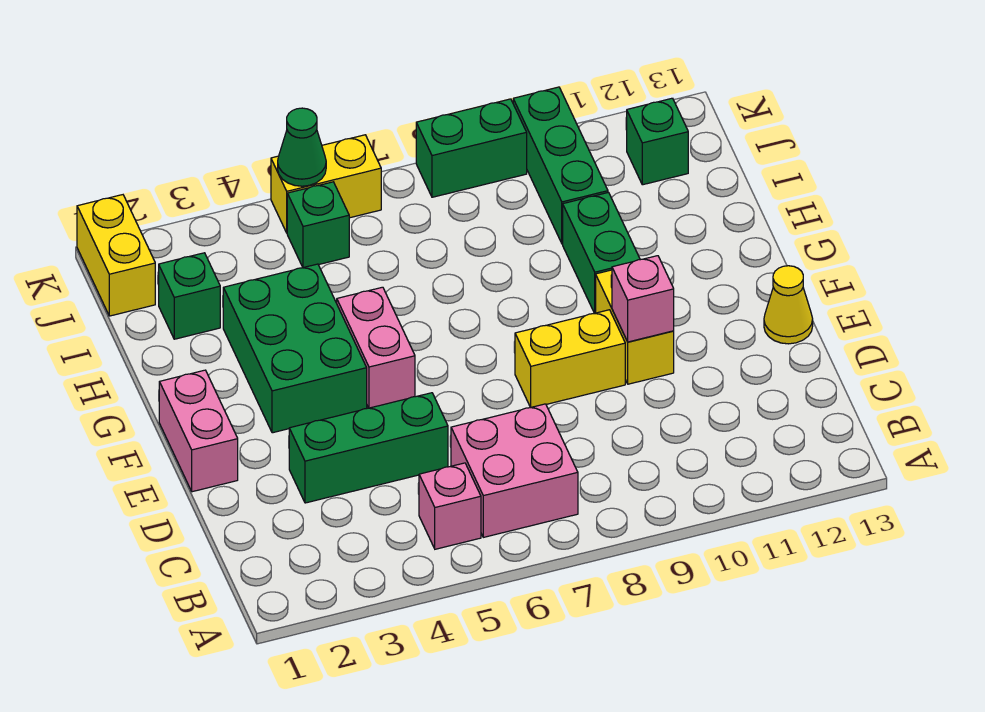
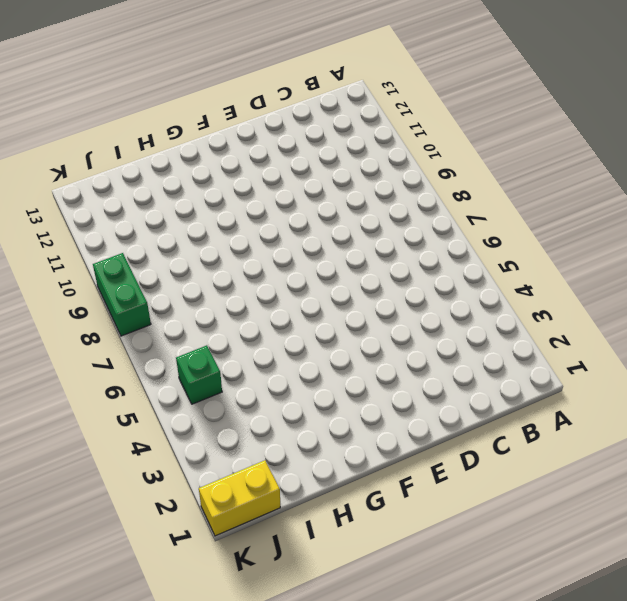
none -> pink brick B5 level 1
none -> pink brick B6:C7 level 1
none -> green brick D3:D5 level 1

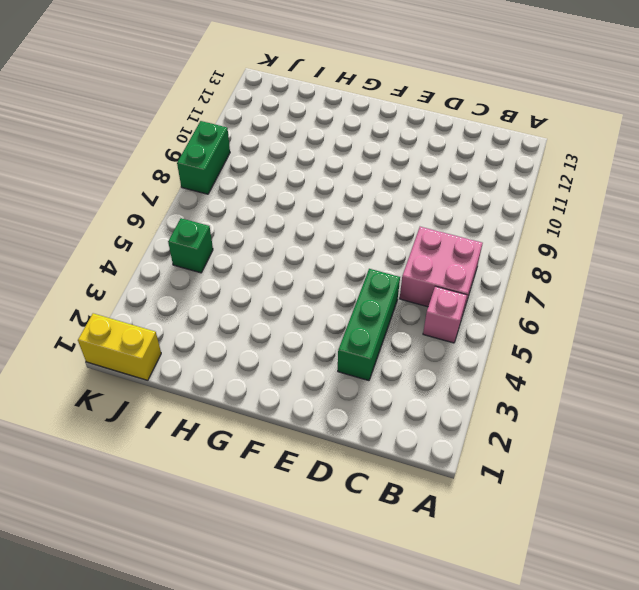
none -> pink brick E1:F1 level 1
none -> yellow brick E8:E9 level 1
none -> yellow brick E10:F10 level 1

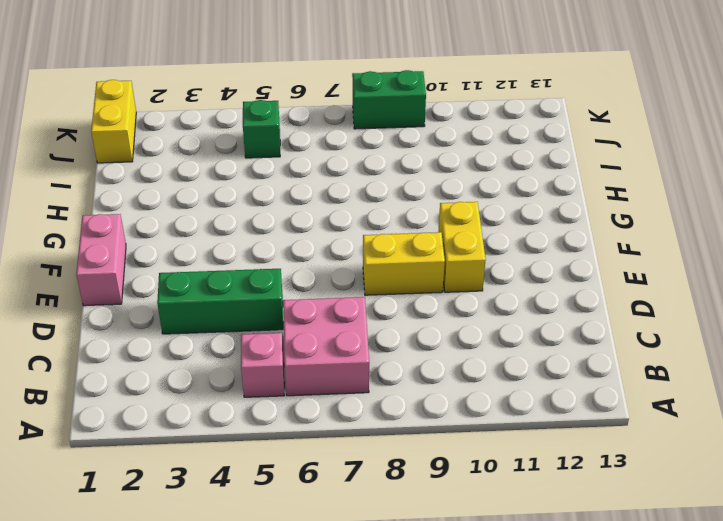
none -> yellow cone E13 level 1
none -> green brick F3:H4 level 1
none -> pink brick F5:G5 level 1

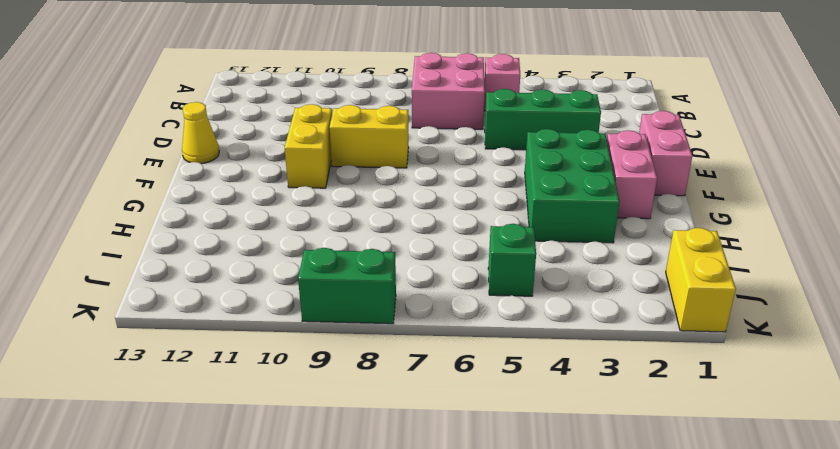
pink brick F2:G2 level 1 -> pink brick F5:G5 level 1
none -> green brick G10:H10 level 1
none -> green brick I2 level 1
none -> green brick I10:K10 level 1

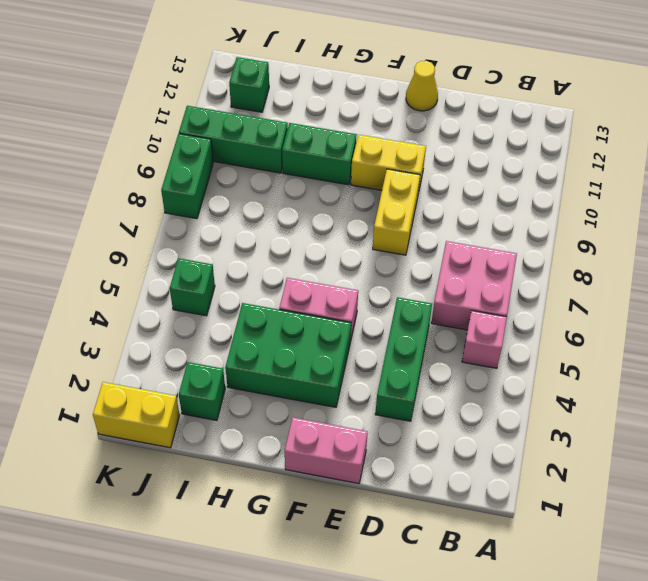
none -> yellow brick K5:K6 level 1
none -> pink brick E10 level 2
none -> green cone K5 level 2

